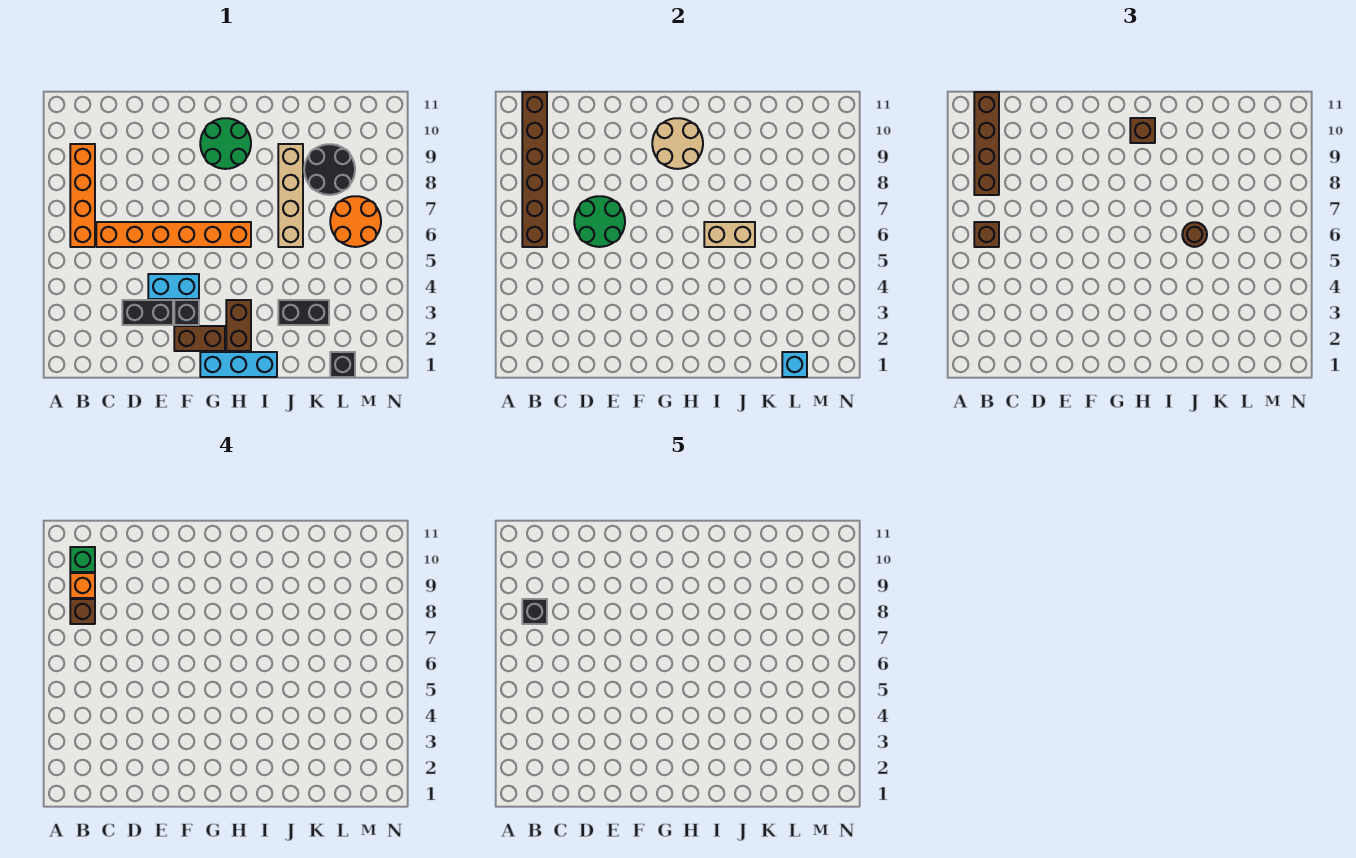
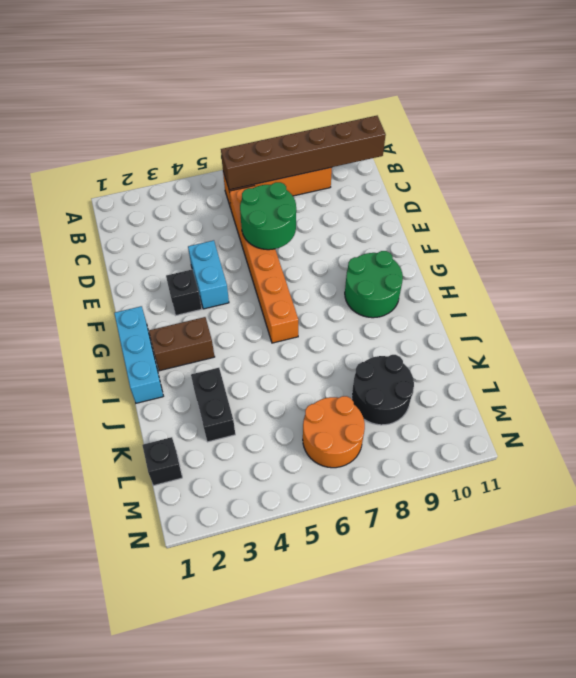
none -> black brick D3:E3 level 1
none -> brown brick F2:G2 level 1
none -> tan brick J6:J9 level 1

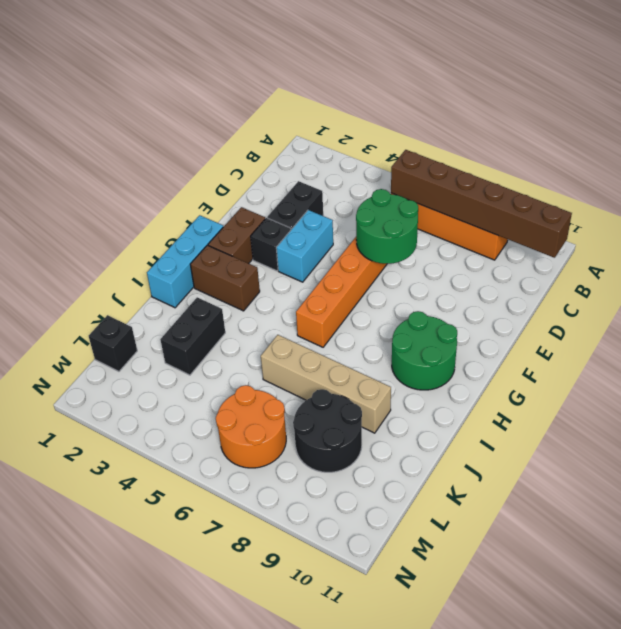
none -> tan round brick G9:H10 level 2
none -> tan brick I6:J6 level 2
none -> cyan brick L1 level 2

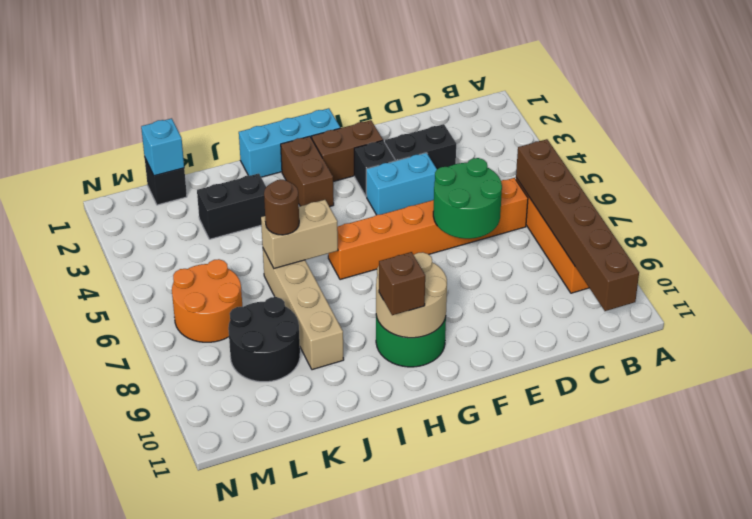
none -> brown brick B6 level 3
none -> brown brick B8:B11 level 3
none -> brown brick B8 level 4

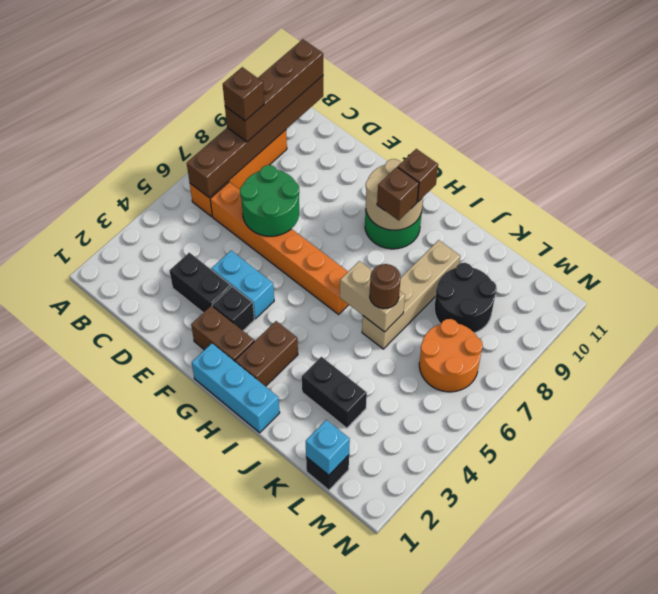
brown brick H9 level 3 -> brown brick B6 level 3
none -> orange brick B9 level 4
none -> green brick B10 level 4
none -> black brick B8 level 5

